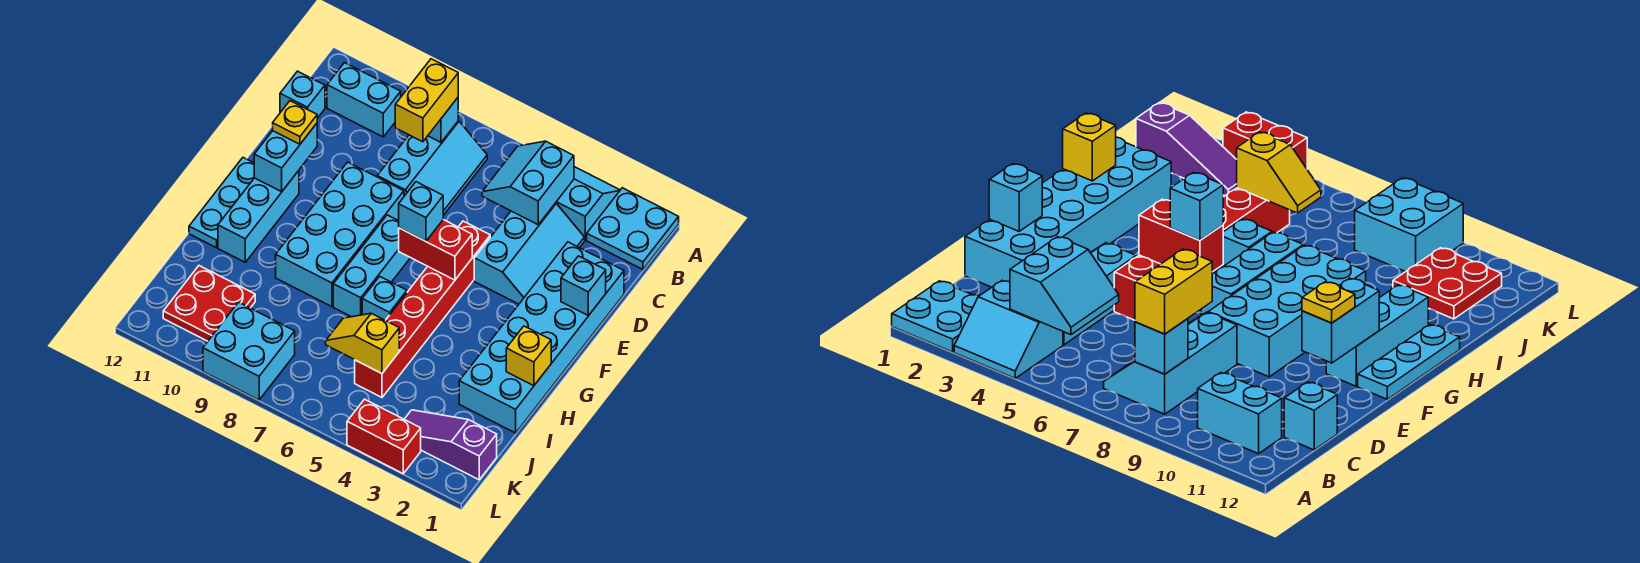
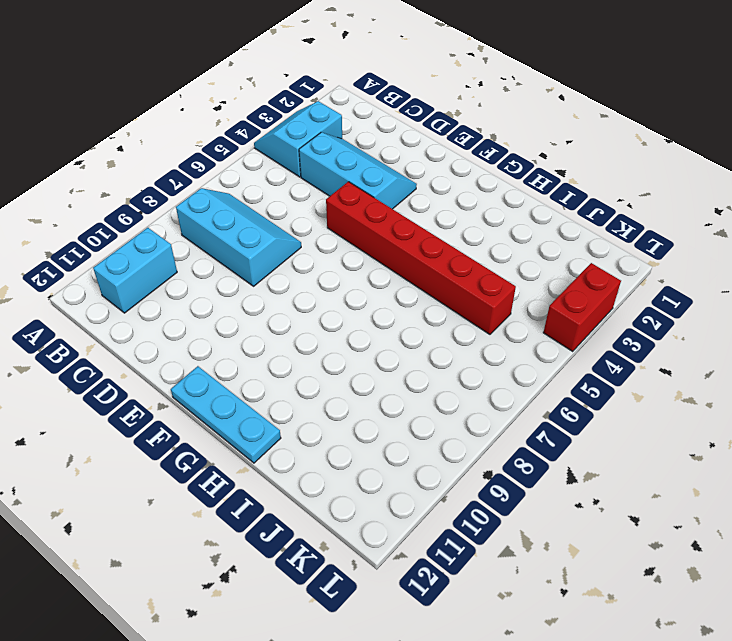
none -> cyan plate A1:B2 level 1
none -> cyan brick C12 level 1
none -> cyan brick D1:I2 level 1

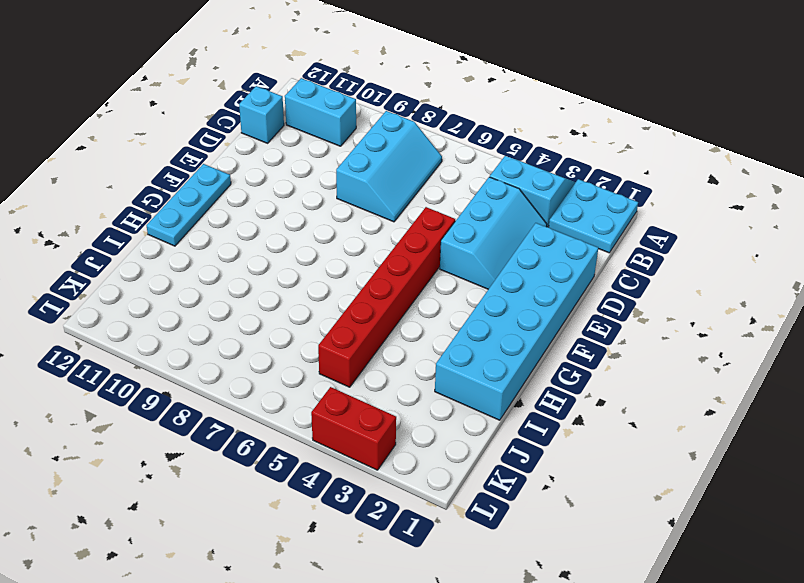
none -> cyan brick E8:H9 level 1
none -> cyan brick F7:H7 level 1
none -> cyan brick F11:H11 level 1

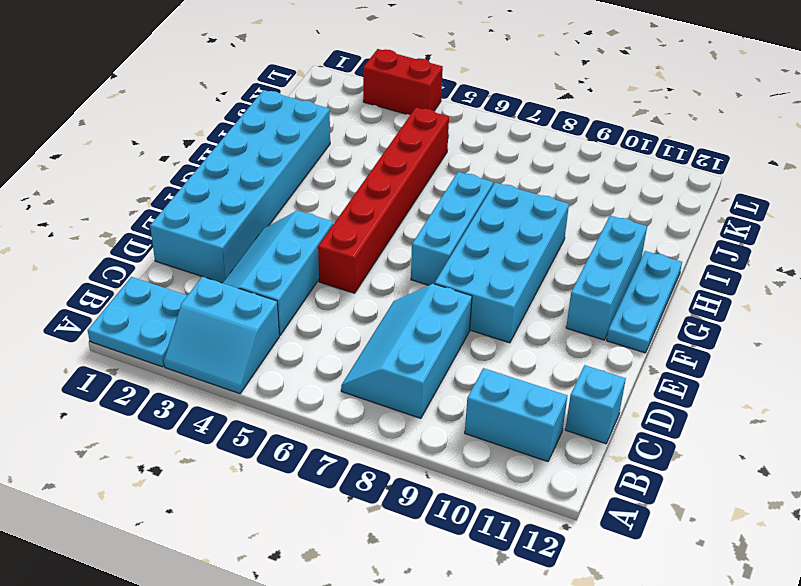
none -> cyan brick H6 level 1
none -> red plate J10:K11 level 1
none -> purple slope K1:K3 level 1 top 1

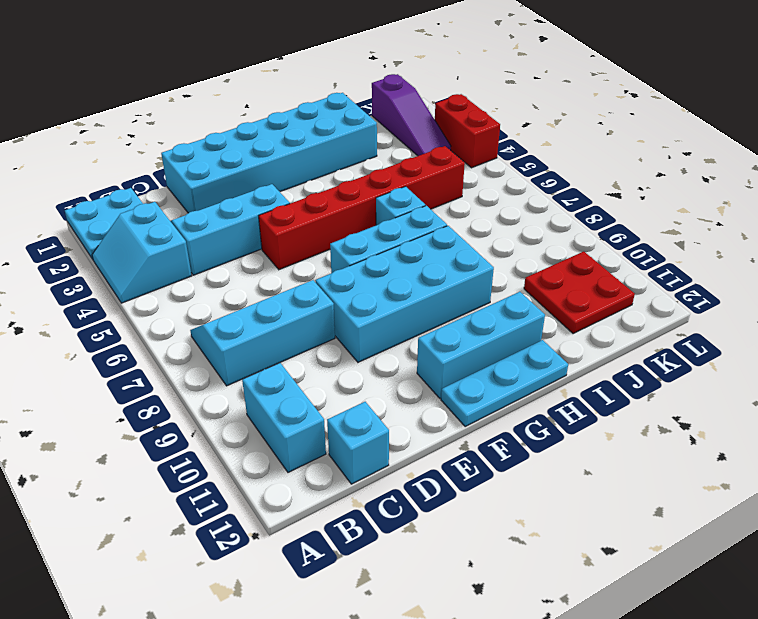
none -> cyan brick K8:L9 level 1
none -> cyan slope B4:C5 level 2 top 4
none -> cyan brick B8 level 2

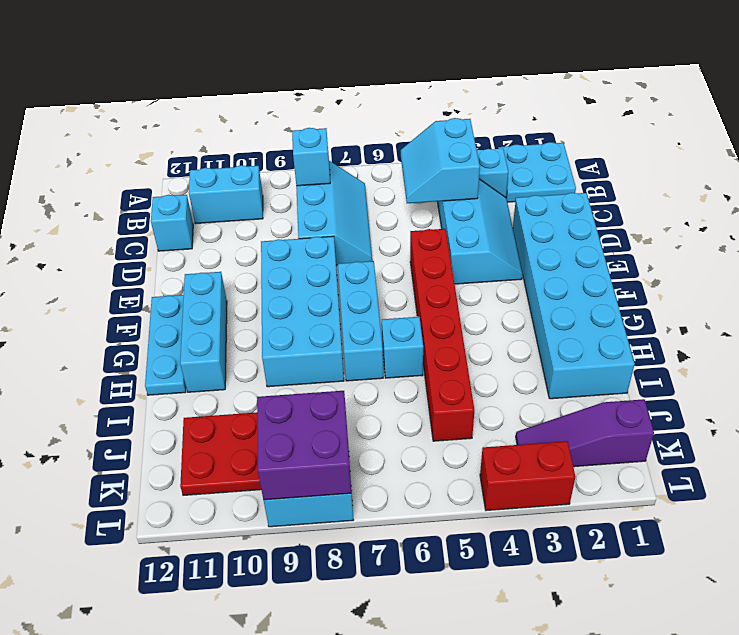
purple brick K8:L9 level 2 -> none
none -> cyan brick E1 level 2
none -> cyan brick E11:F11 level 2
none -> red brick F5:F6 level 2

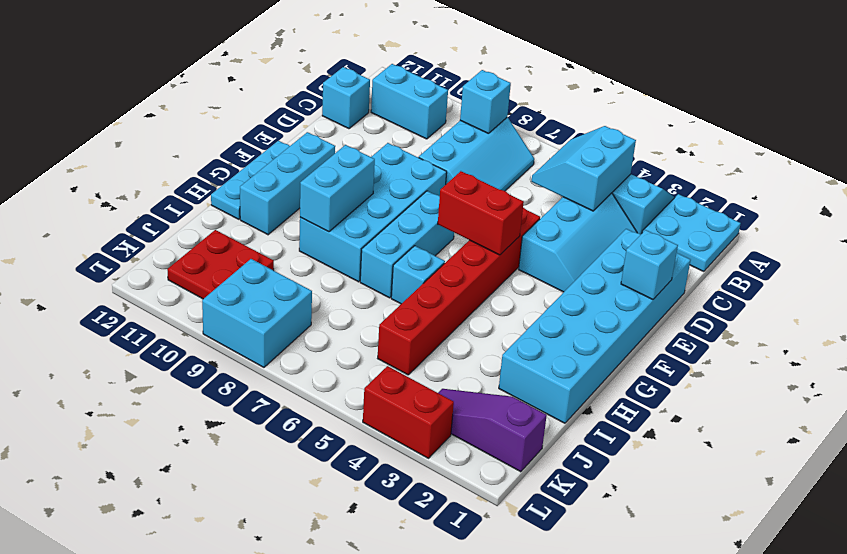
cyan brick G9:H9 level 2 -> cyan brick E11:F11 level 2
none -> yellow brick H1 level 2
none -> yellow slope J5:J6 level 2 top 5
none -> yellow brick B8:C8 level 3

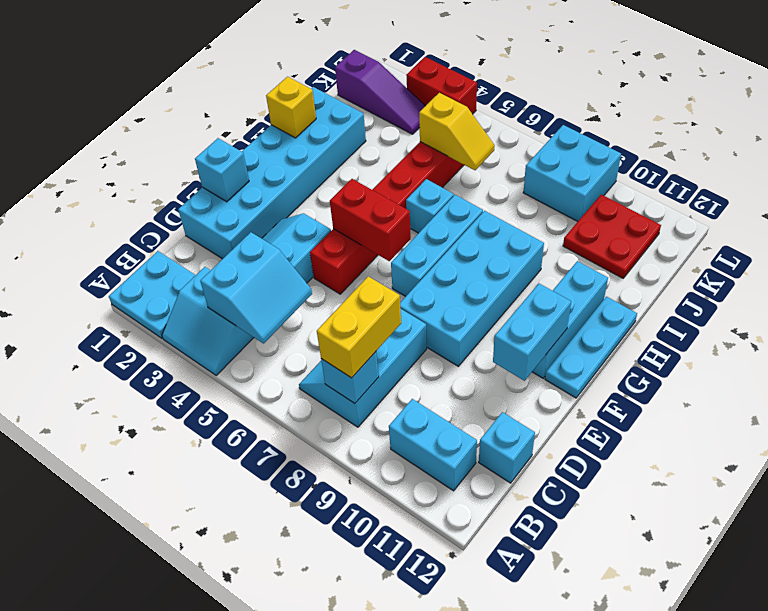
none -> yellow plate E11 level 3
none -> cyan brick F6 level 3

